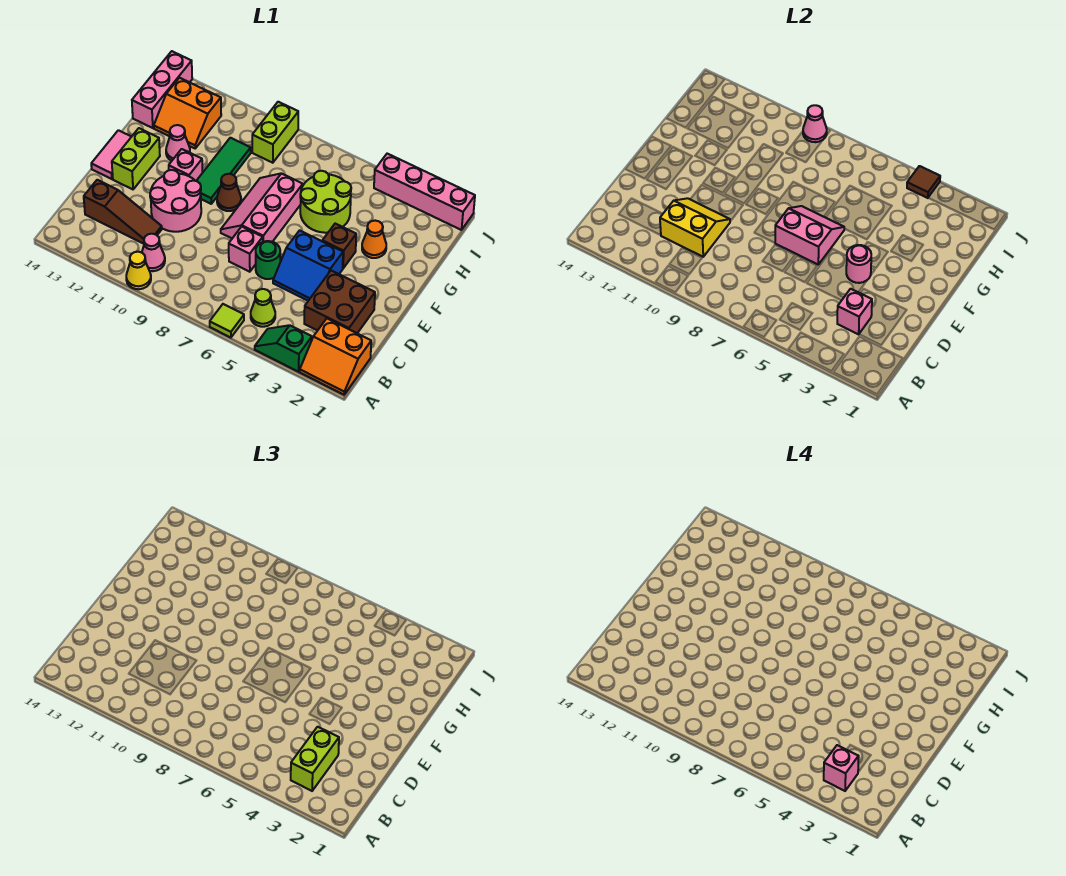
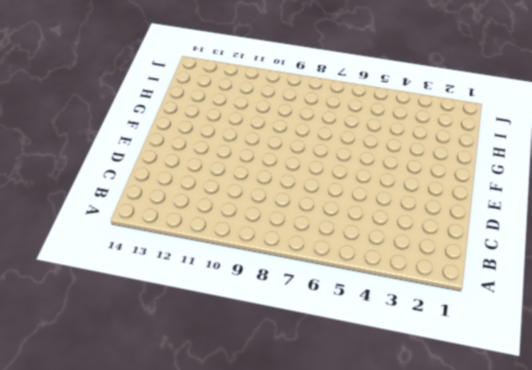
none -> orange slope A1:B2 level 1 top B
none -> green slope A3:A4 level 1 top 3
none -> lime tile A6 level 1
none -> yellow cone A10 level 1

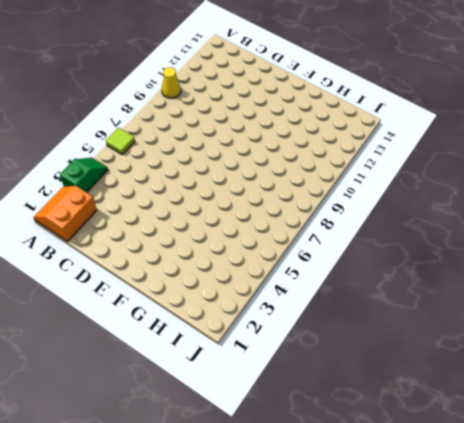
none -> lime cone B5 level 1
none -> pink cone B10 level 1
none -> brown brick C2:D3 level 1
none -> brown slope C11:C13 level 1 top 13

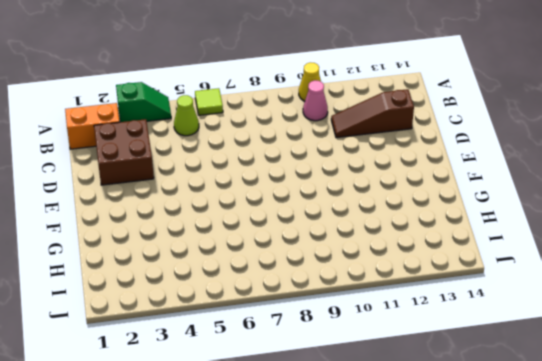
none -> blue slope D4:E5 level 1 top E
none -> green round brick D6 level 1
none -> pink brick D7 level 1
none -> pink round brick D10:E11 level 1

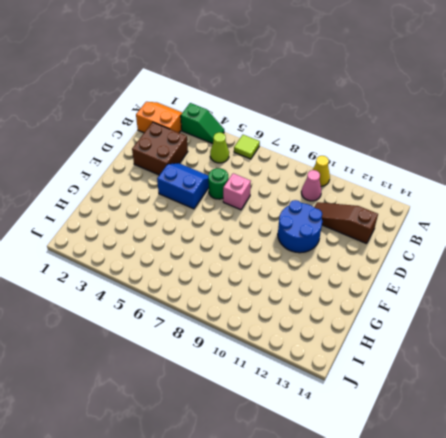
blue round brick D10:E11 level 1 -> pink round brick D10:E11 level 1
none -> pink slope E7:G8 level 1 top 7
none -> lime brick E13:F13 level 1
none -> pink tile E14:F14 level 1
none -> brown brick F4 level 1

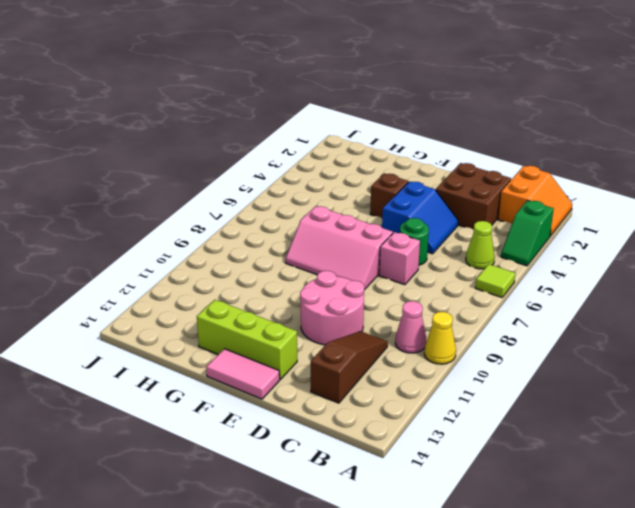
lime brick E13:G13 level 1 -> lime brick E13:F13 level 1
none -> brown cone F9 level 1
none -> green tile F10:H10 level 1
none -> pink brick F11 level 1
none -> orange cone G3 level 1

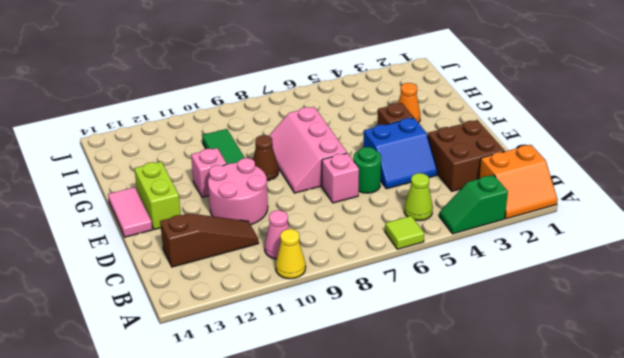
none -> lime round brick G5:H6 level 1
none -> pink cone G12 level 1
none -> orange slope H12:I13 level 1 top I
none -> pink brick H14:J14 level 1

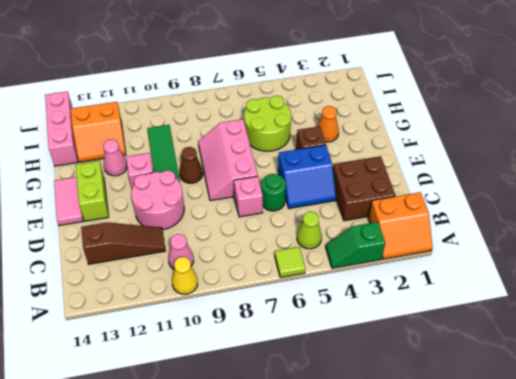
none -> lime brick I9:J9 level 1
none -> pink brick J1:J4 level 1
none -> pink brick C3 level 2
none -> yellow slope C10:D11 level 2 top C

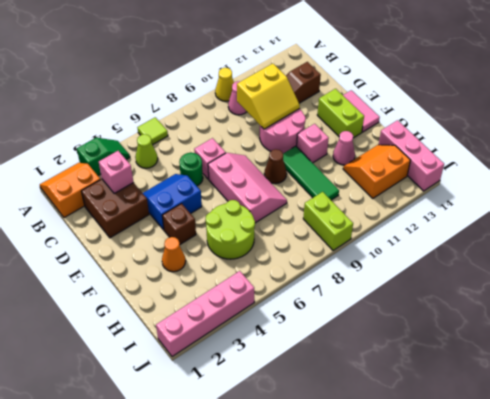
none -> pink round brick E4 level 2
none -> pink slope E6:F7 level 2 top E
none -> brown tile J4 level 2
none -> pink cone J9 level 2

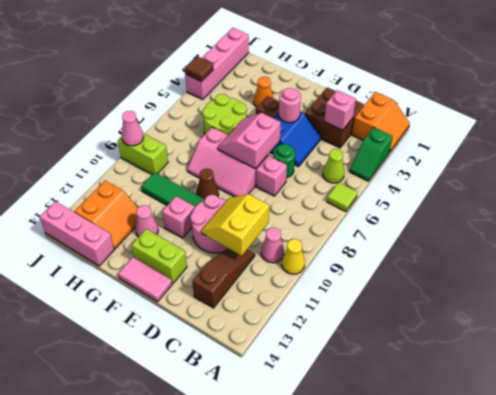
none -> lime brick B3:C3 level 3
none -> pink brick B3 level 4

